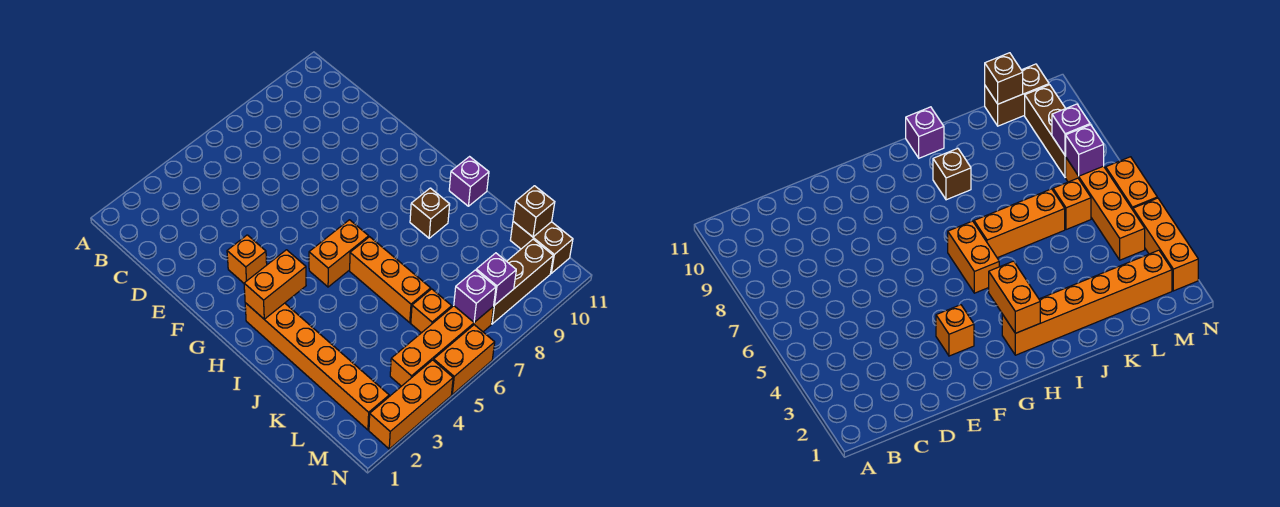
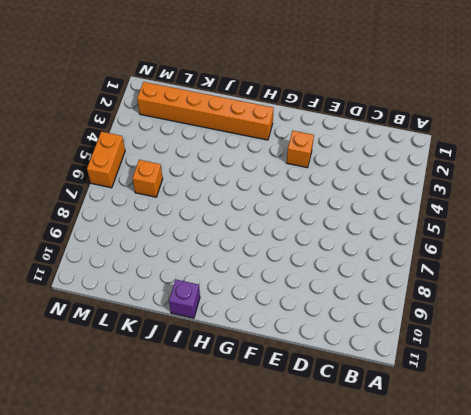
none -> orange brick H5:H6 level 1
none -> orange brick I6:K6 level 1
none -> brown brick I9 level 1

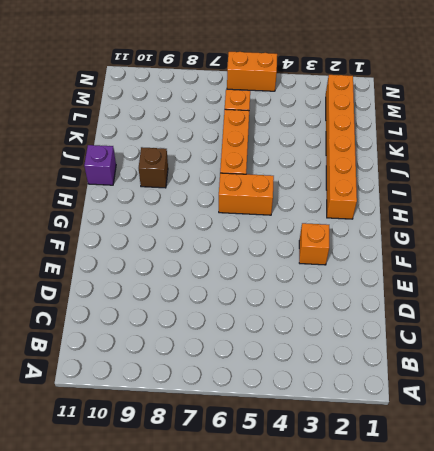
none -> brown brick L11:M11 level 1
none -> orange brick M4:M7 level 1
none -> brown brick M8:M10 level 1

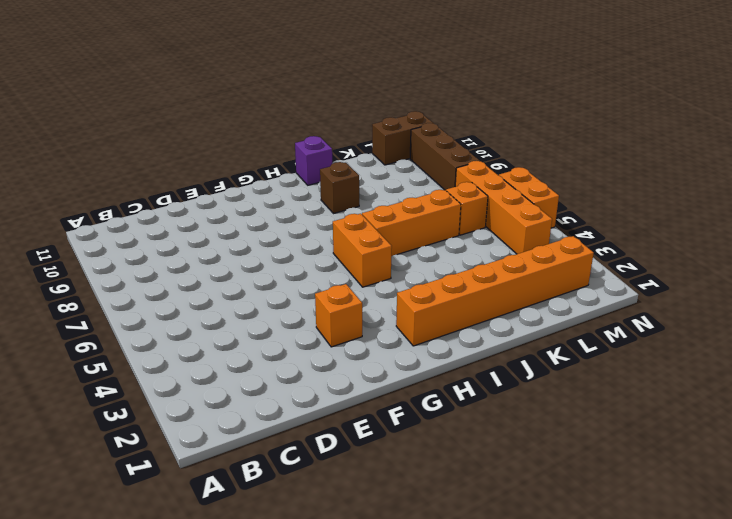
none -> orange brick N2:N4 level 1
none -> orange brick H2:H3 level 2
none -> brown brick L11 level 2

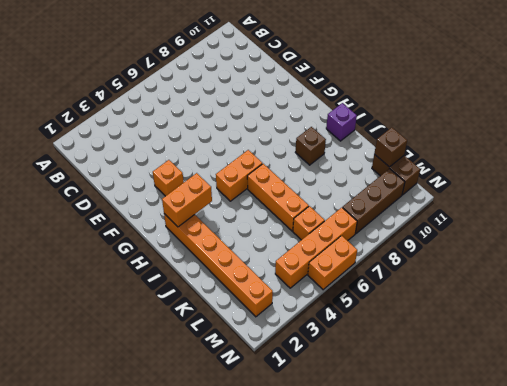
none -> orange brick N2:N4 level 1
none -> purple brick M7 level 2
none -> purple brick M8 level 2

